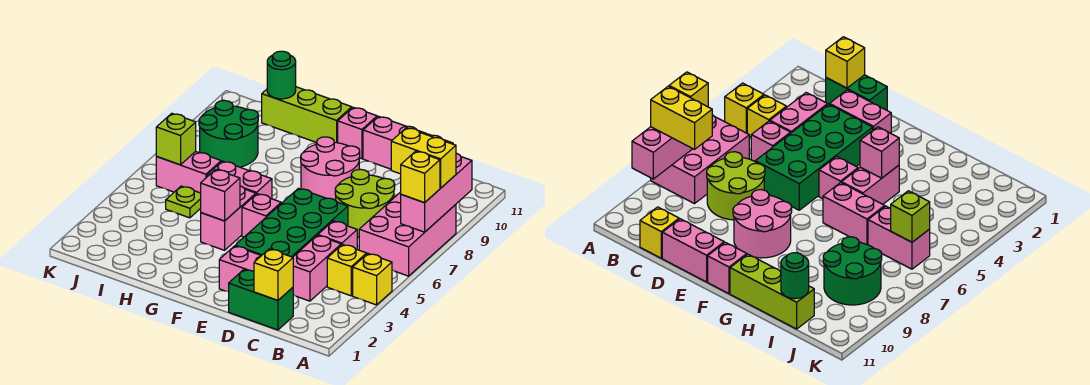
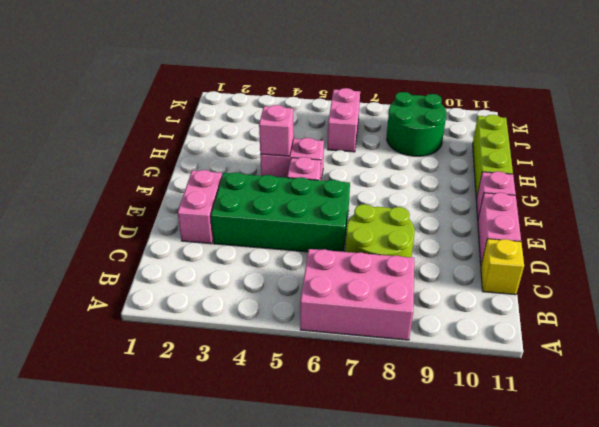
none -> yellow brick A4 level 1
none -> yellow brick B4 level 1
none -> green brick C1:D1 level 1

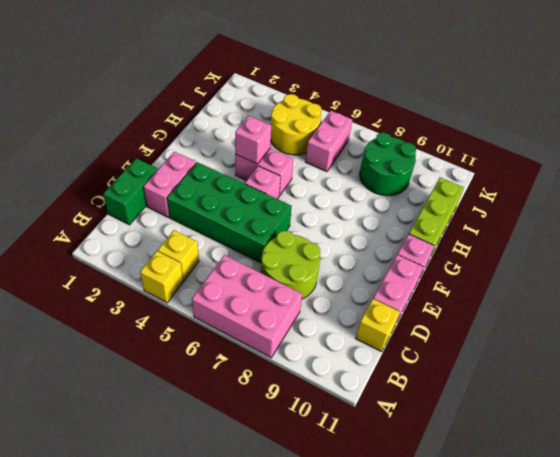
yellow round brick I4:J5 level 1 -> lime plate I5 level 1
none -> pink brick C3:C4 level 1
none -> pink brick C5 level 1
none -> pink round brick E8:F9 level 1

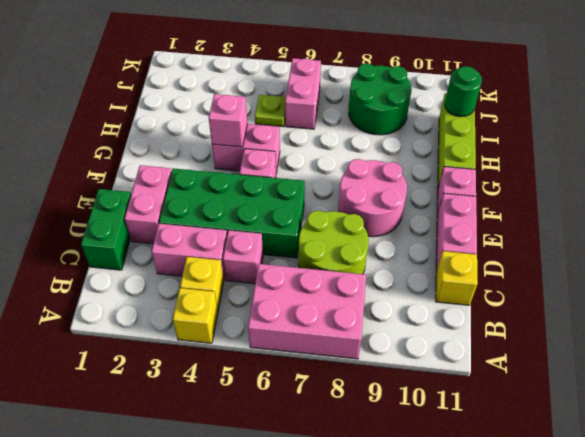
none -> pink brick G6:H6 level 1
none -> pink brick A7:A9 level 2
none -> yellow brick C1 level 2

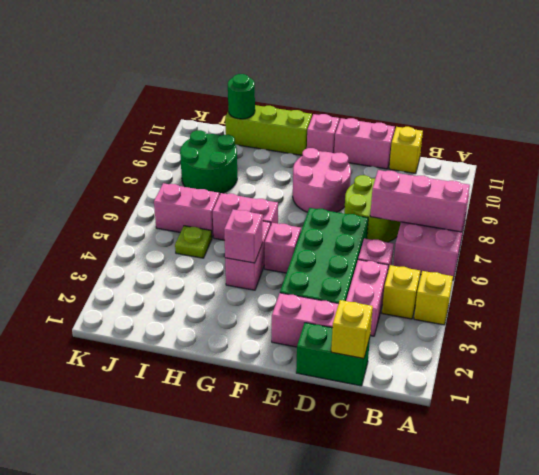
pink brick A7:C7 level 2 -> pink brick A7:A9 level 2
none -> lime brick J6 level 2
none -> yellow brick A7 level 3
none -> yellow brick A8:B8 level 3

